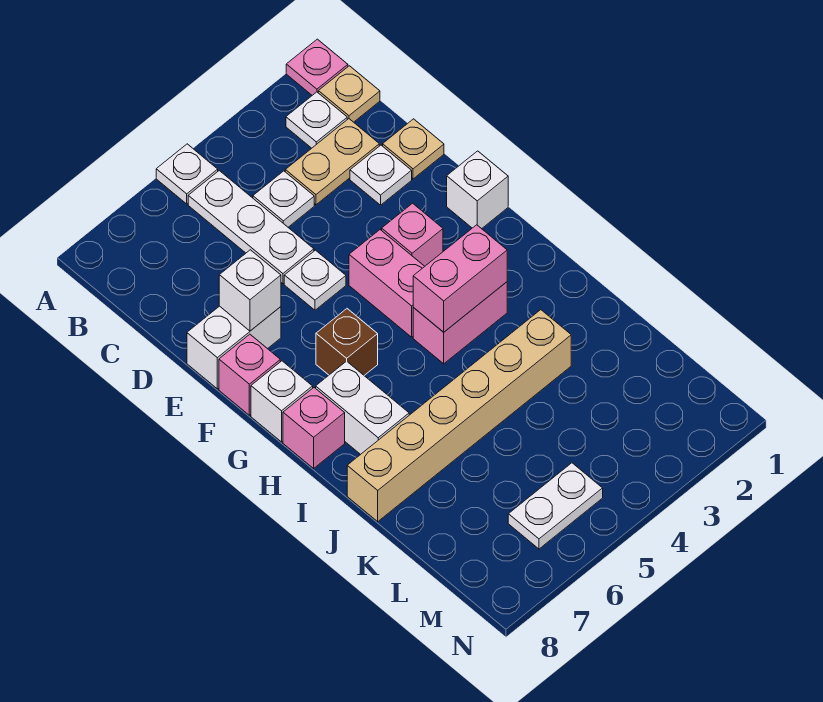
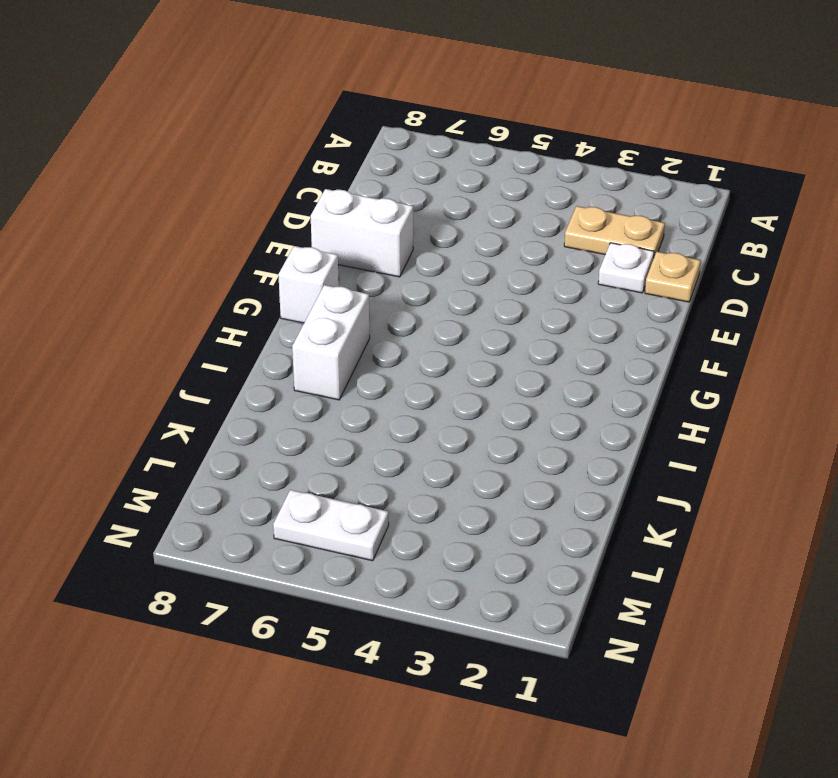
none -> pink plate A1 level 1
none -> white plate A5 level 1
none -> tan plate B1 level 1

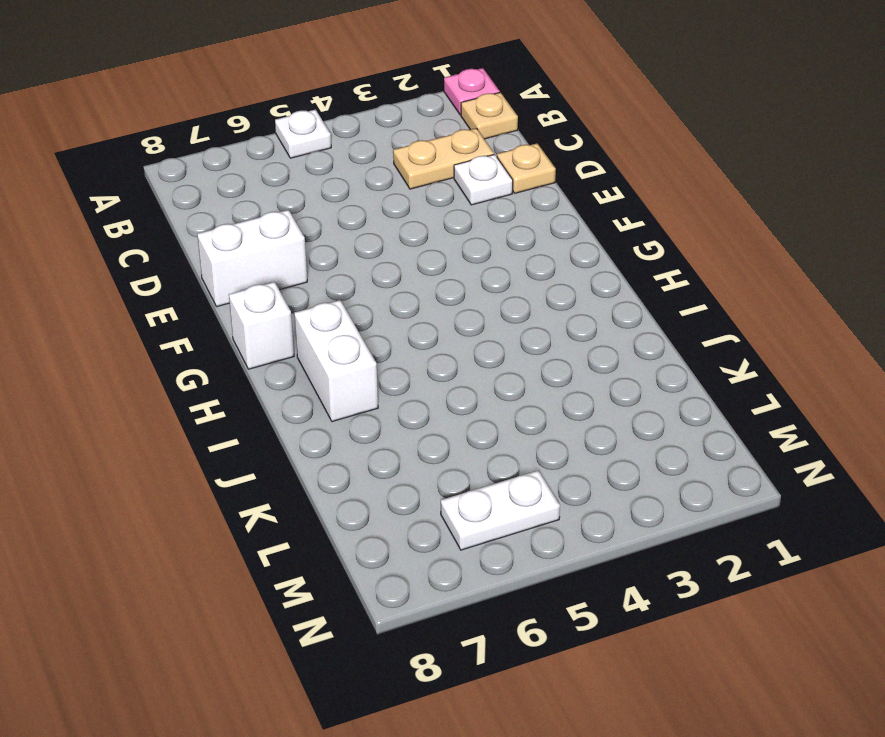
none -> white plate B2 level 1
none -> white plate B5:D5 level 1
none -> white plate C4 level 1

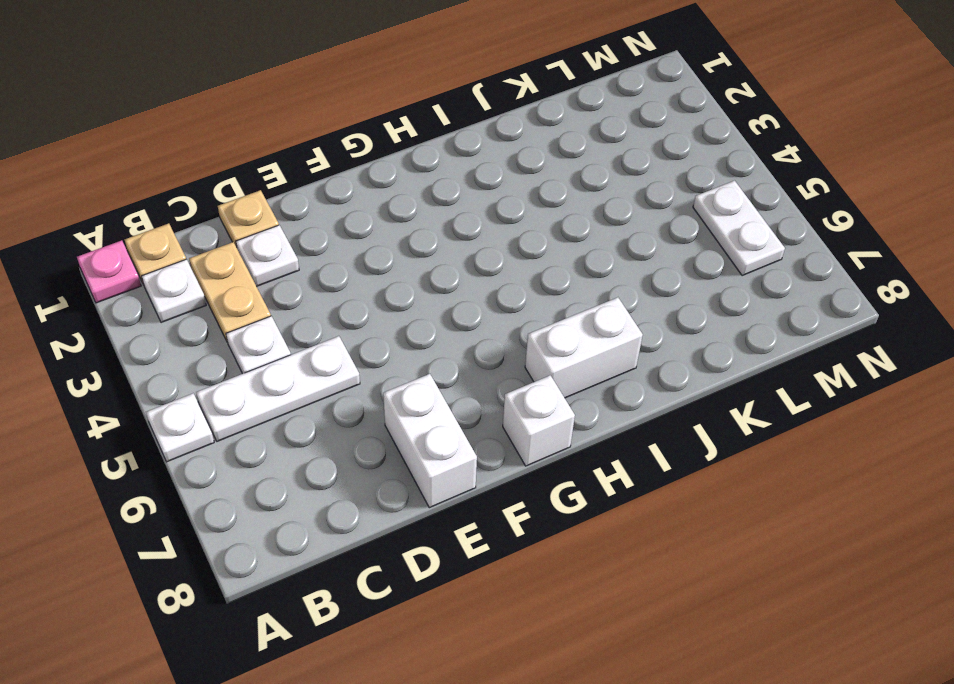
none -> white plate E5 level 1
none -> white brick F1 level 1
none -> pink brick F3 level 1

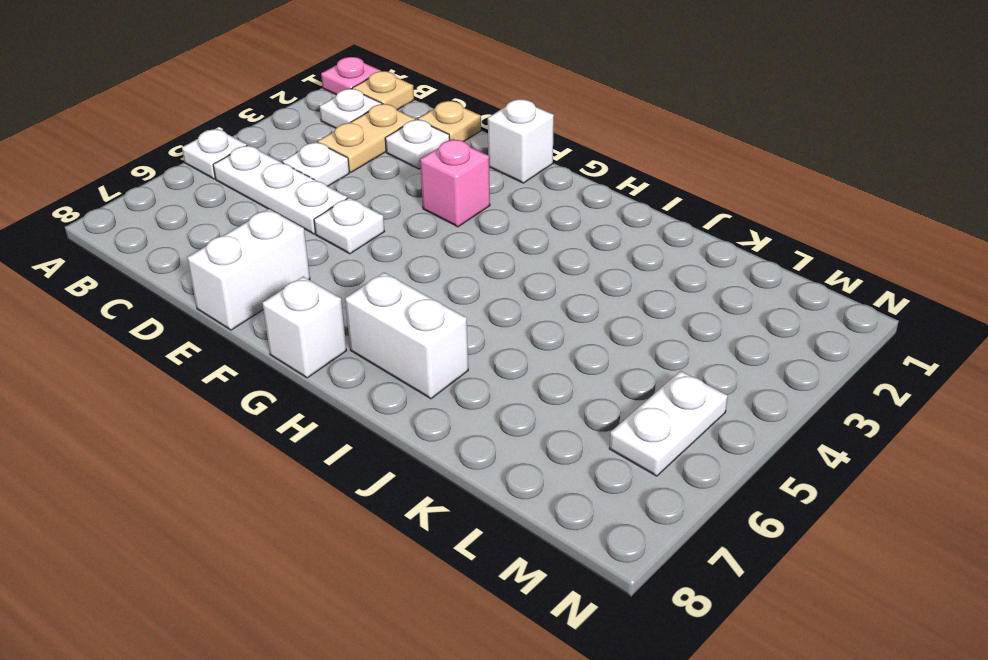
none -> pink brick F4:G4 level 1
none -> pink brick F8 level 1
none -> brown brick G6 level 1

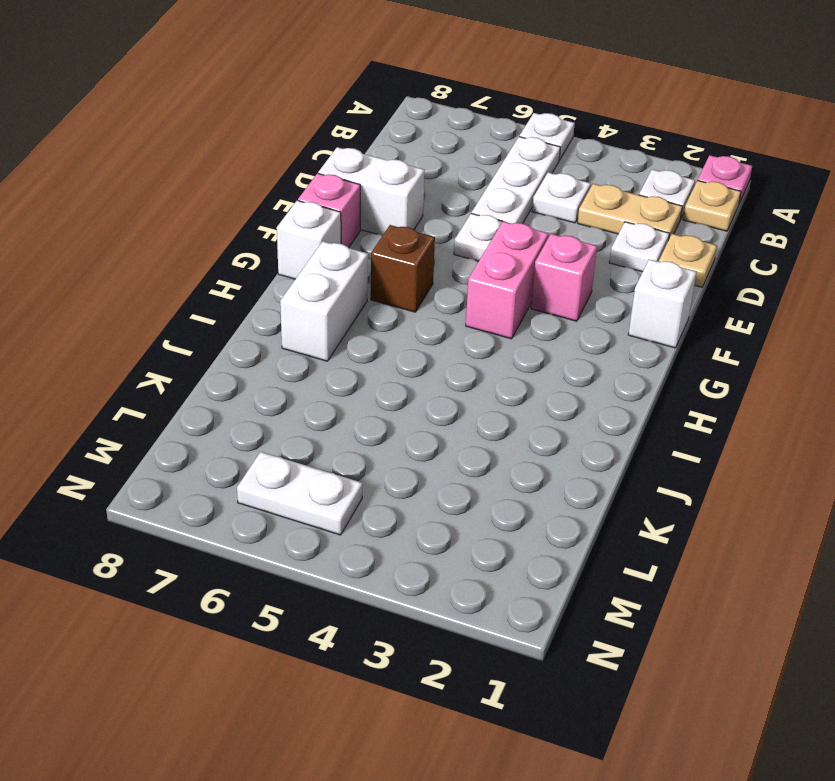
none -> pink brick H3:H4 level 1
none -> pink brick H8 level 1
none -> tan brick J3:J8 level 1

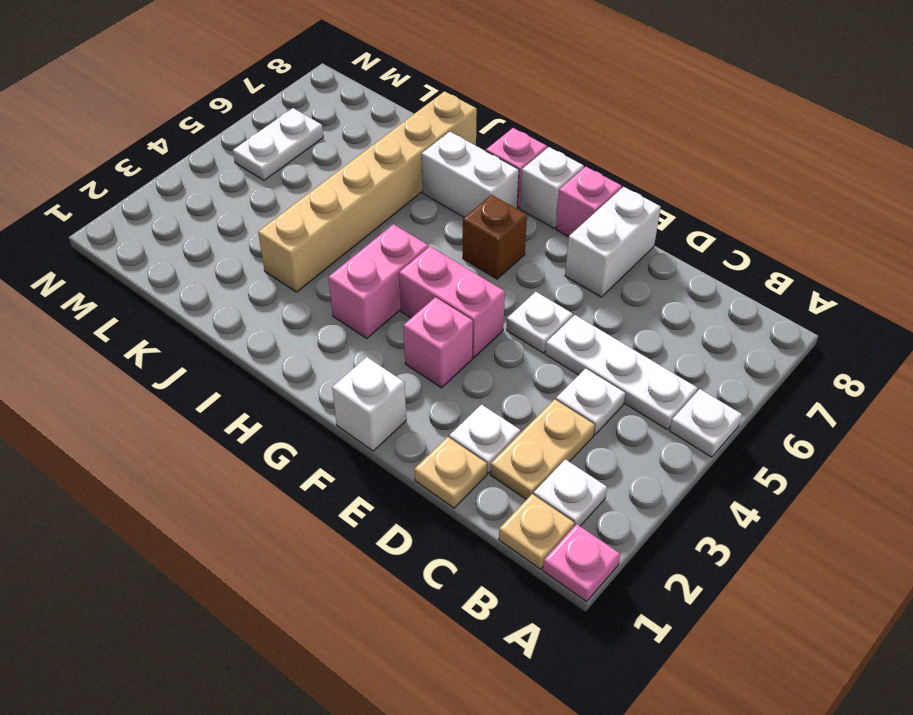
none -> white brick E7 level 2
none -> pink brick H3:H4 level 2

